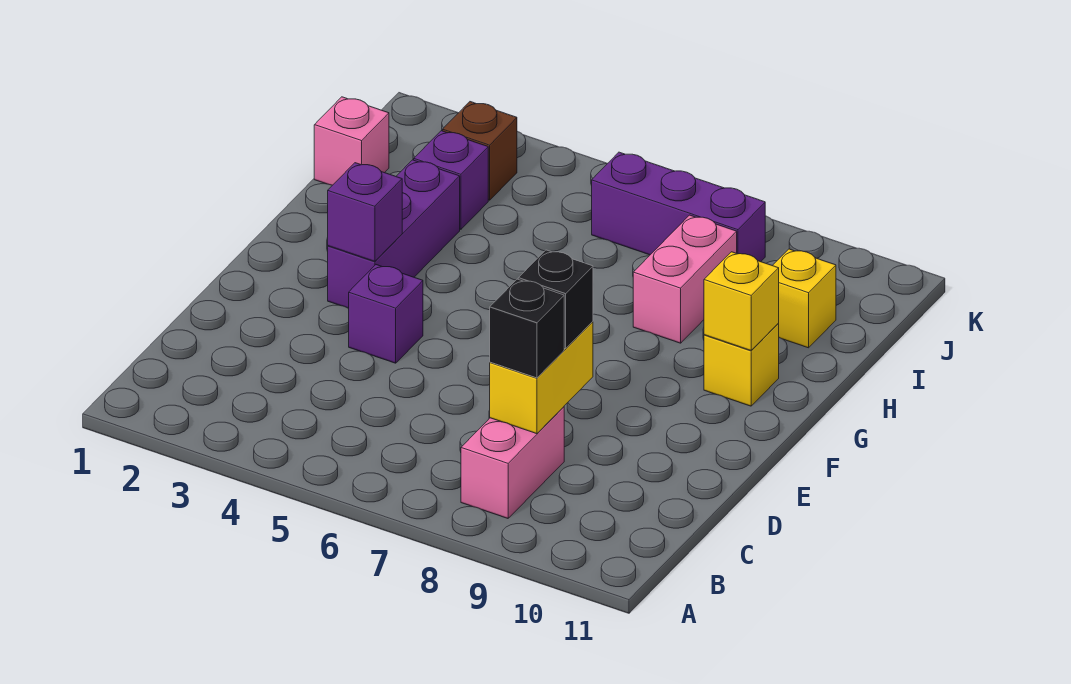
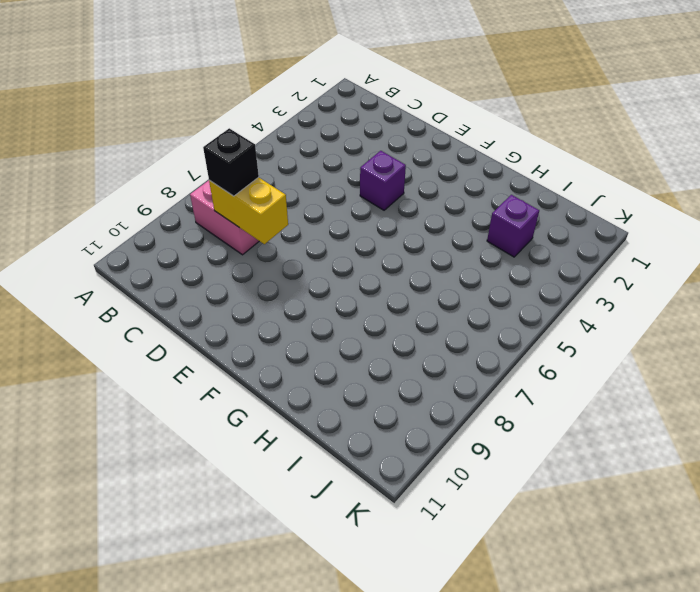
none -> purple brick F3:H3 level 1
none -> yellow brick G10 level 1
none -> pink brick H8:I8 level 1

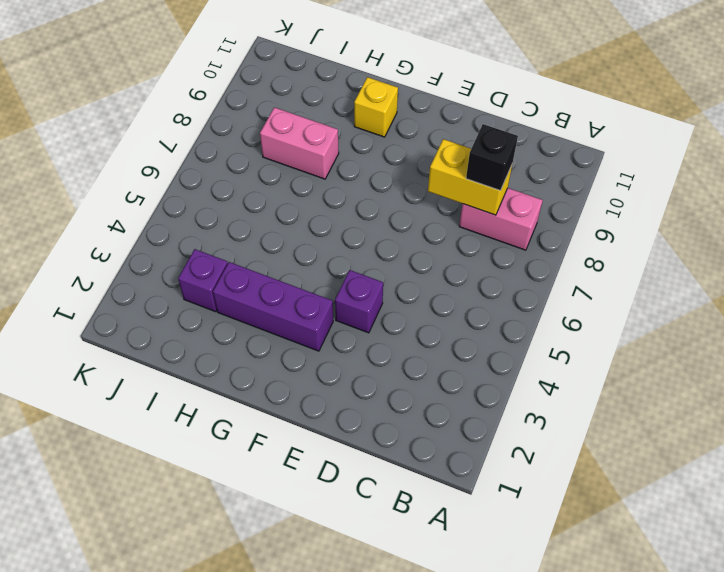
none -> pink brick I1 level 1
none -> yellow brick I10 level 1
none -> brown brick J3 level 1

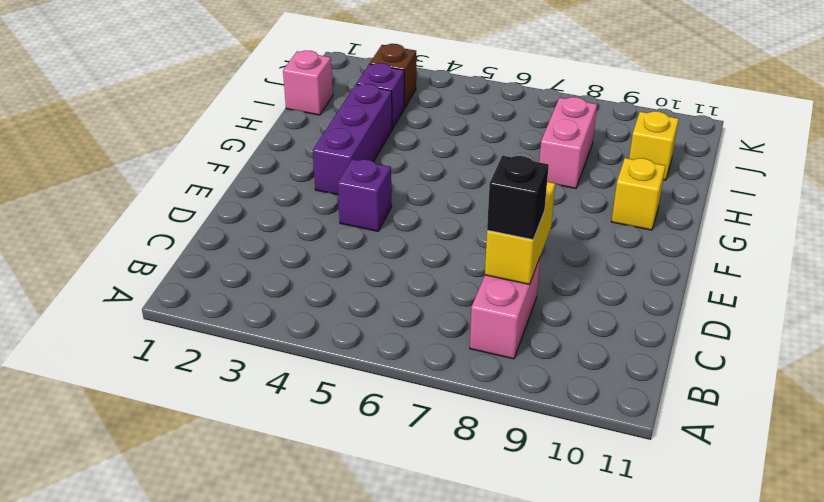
none -> purple brick J6:J8 level 1
none -> purple brick F3 level 2
none -> yellow brick G10 level 2

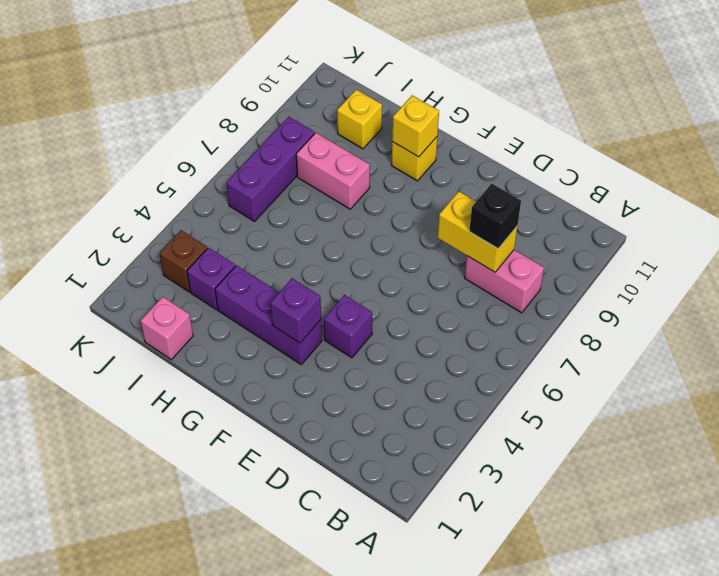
none -> black brick D8 level 3

